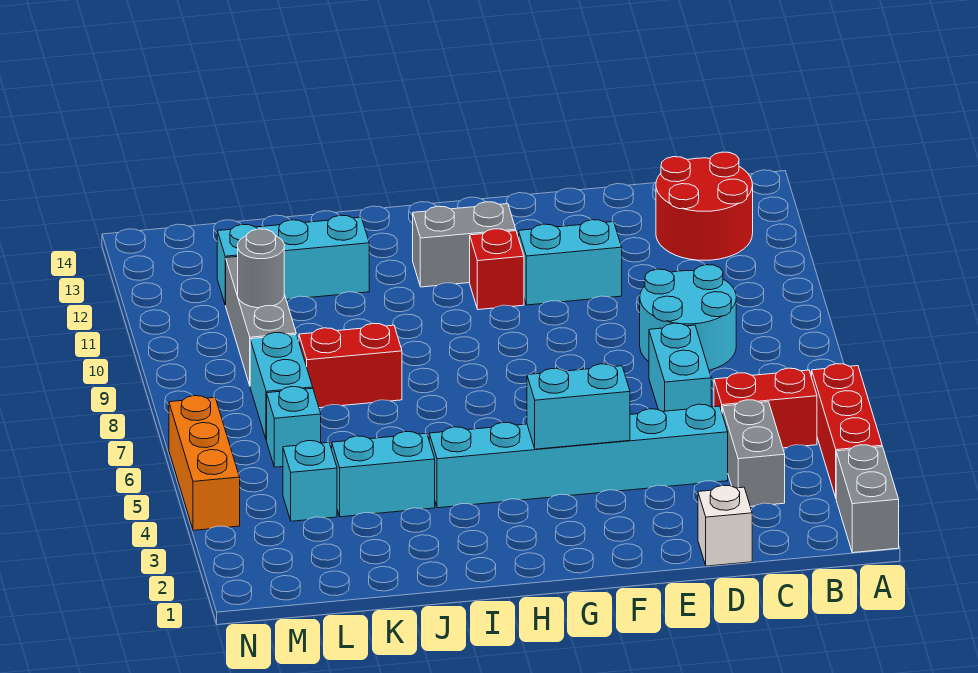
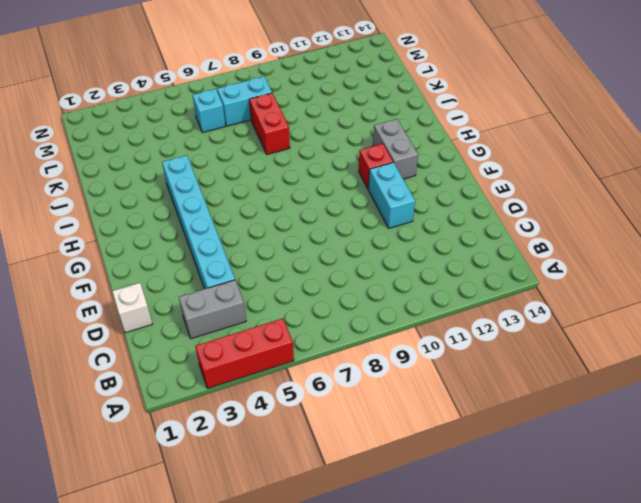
none -> grey brick A1:A2 level 1
none -> red brick B5:C5 level 1
none -> red round brick B12:C13 level 1

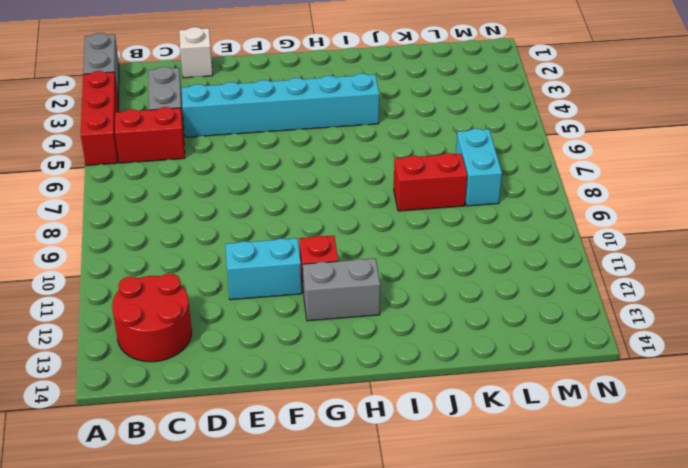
none -> cyan round brick C8:D9 level 1
none -> cyan brick D6:D7 level 1
none -> cyan brick J4:K4 level 1

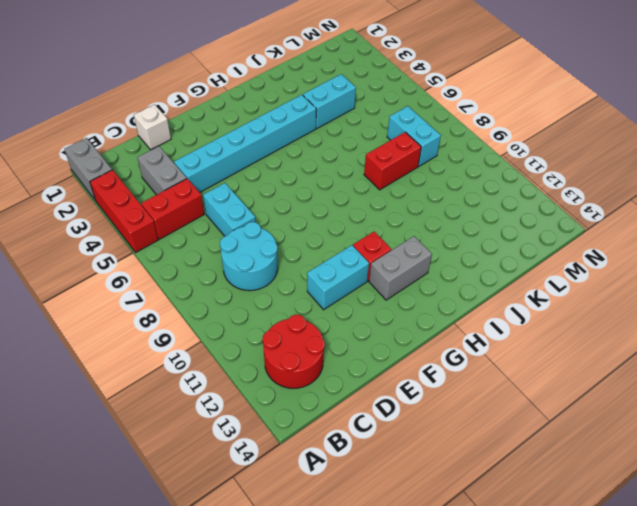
none -> cyan brick J12:L12 level 1
none -> cyan brick L4 level 1
none -> cyan brick L6 level 1

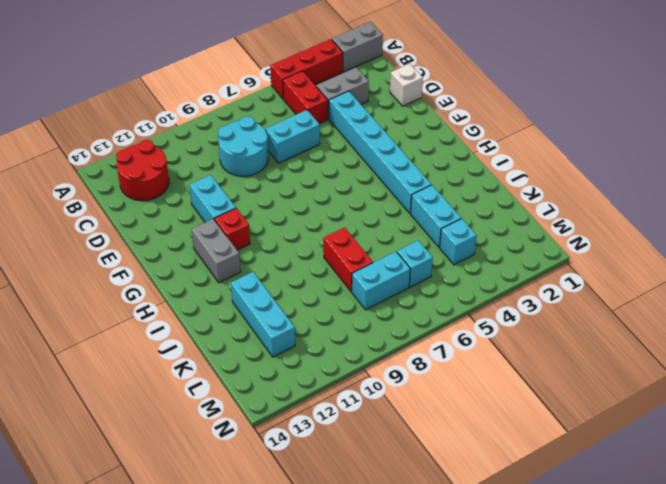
none -> grey brick L9:L11 level 1
none -> orange brick N4:N6 level 1
none -> cyan brick F4:G4 level 2

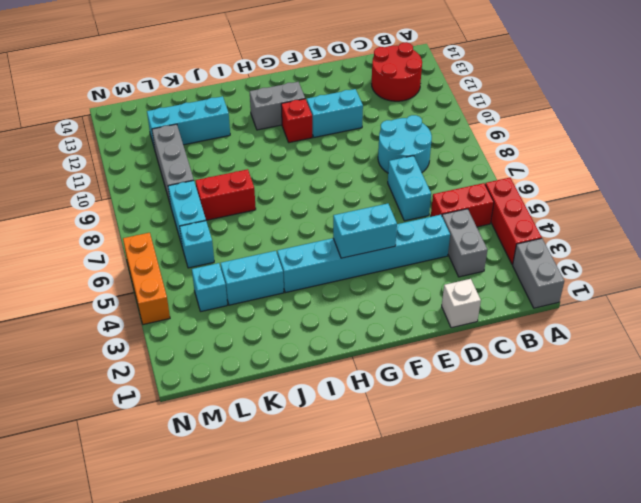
none -> grey round brick L10 level 2

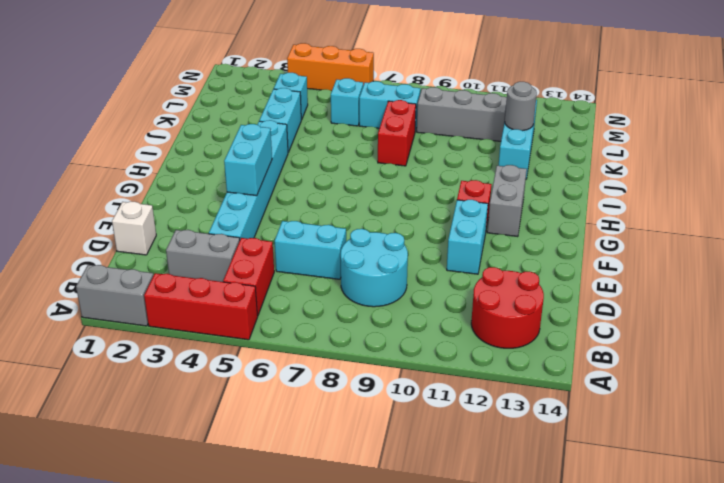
grey round brick K12 level 2 -> grey round brick L10 level 2

